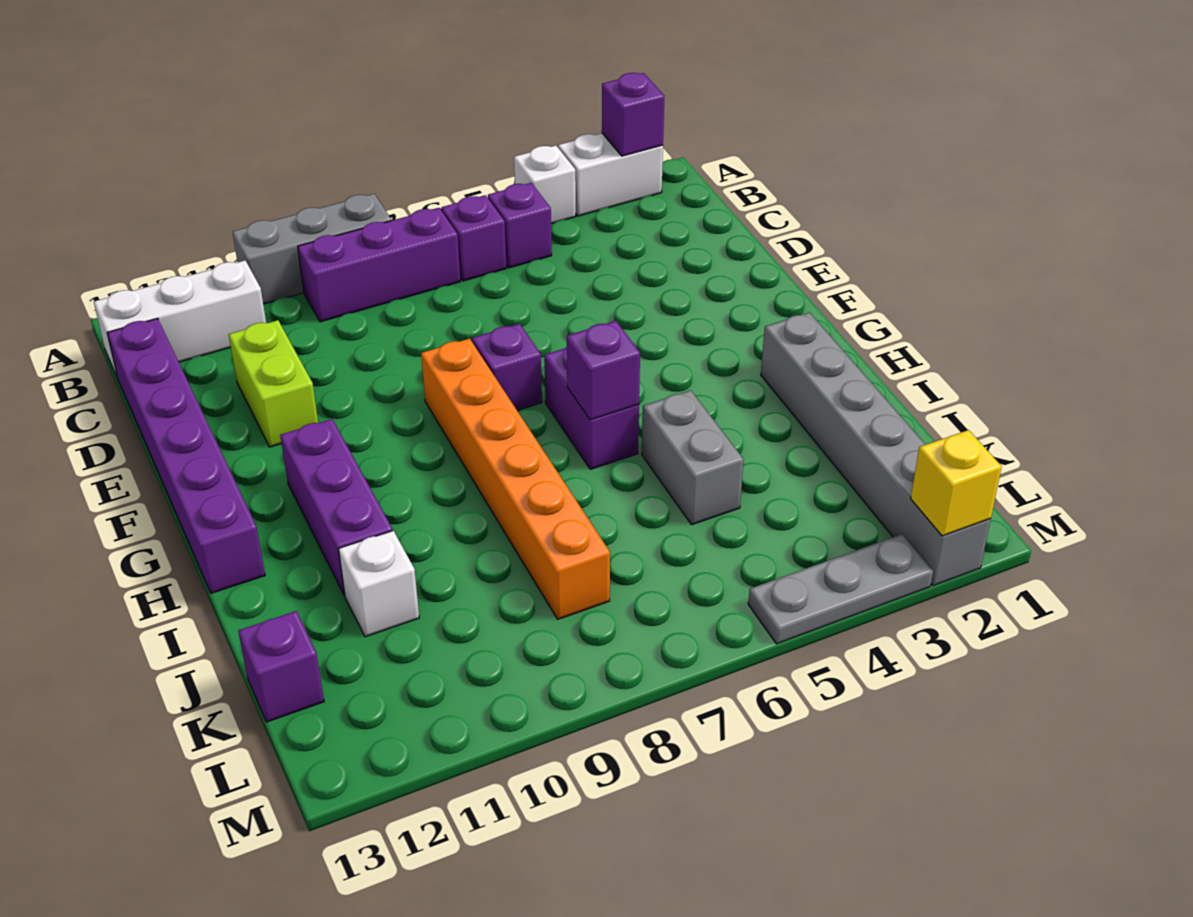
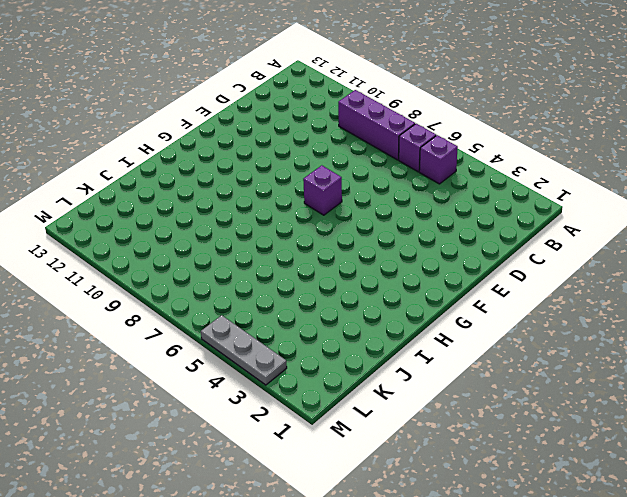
none -> white brick A2:A3 level 1
none -> white brick A4 level 1
none -> grey brick A8:A10 level 1

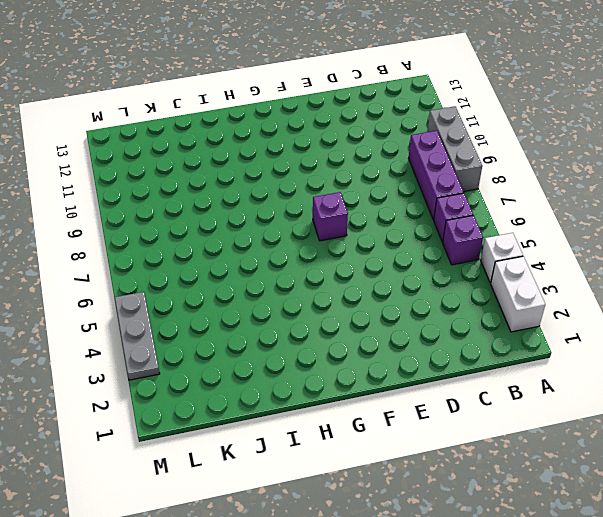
none -> white brick B11:B13 level 1
none -> purple brick C13:H13 level 1
none -> lime brick D11:E11 level 1

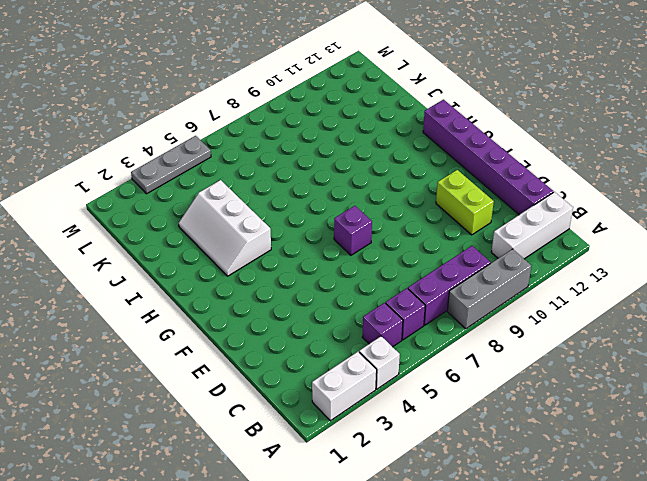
white slope H3:J4 level 1 top 4 -> none
none -> orange brick F8:K8 level 1
none -> purple brick G6:H6 level 1
none -> purple brick G11:I11 level 1

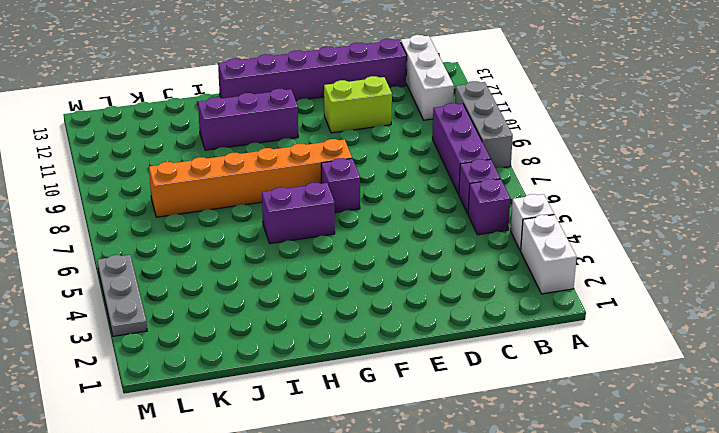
none -> grey brick H2:M2 level 1
none -> grey brick I5:J5 level 1
none -> white brick J11 level 1

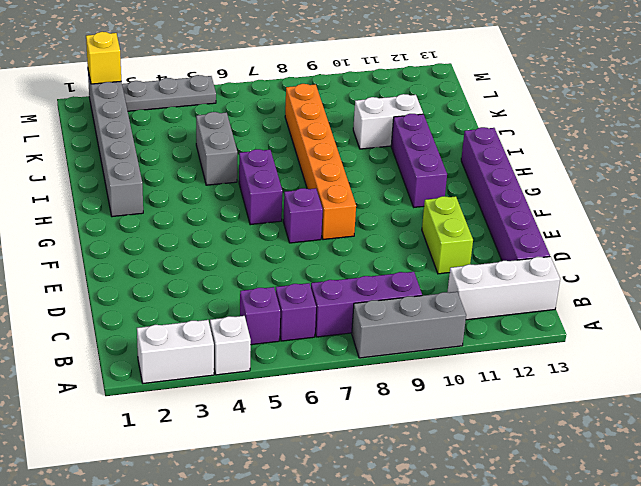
white brick J10:J11 level 1 -> white brick J11 level 1
none -> purple brick K13 level 1
none -> purple brick A2 level 2
none -> purple brick H6 level 2

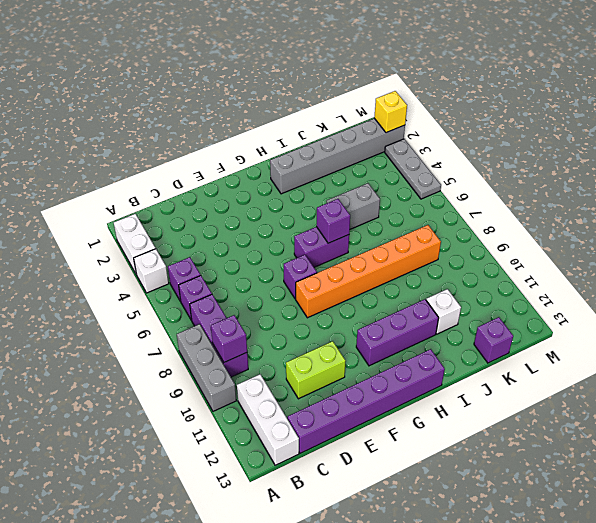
purple brick B9 level 2 -> purple brick A2 level 2

